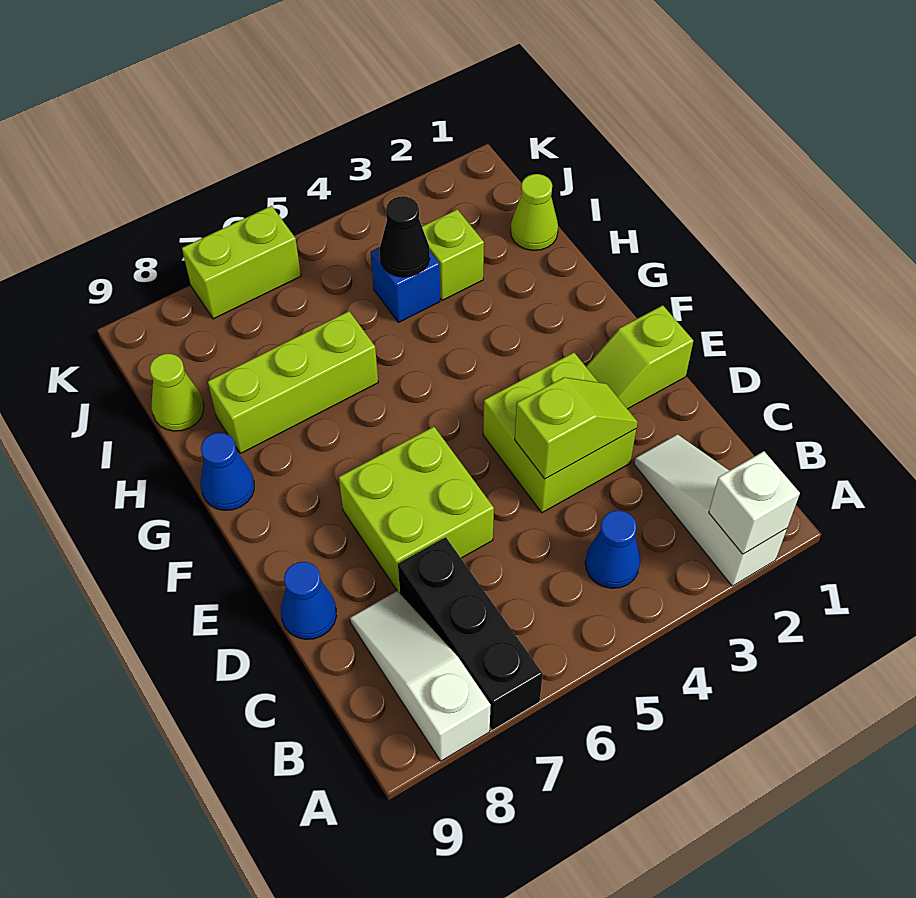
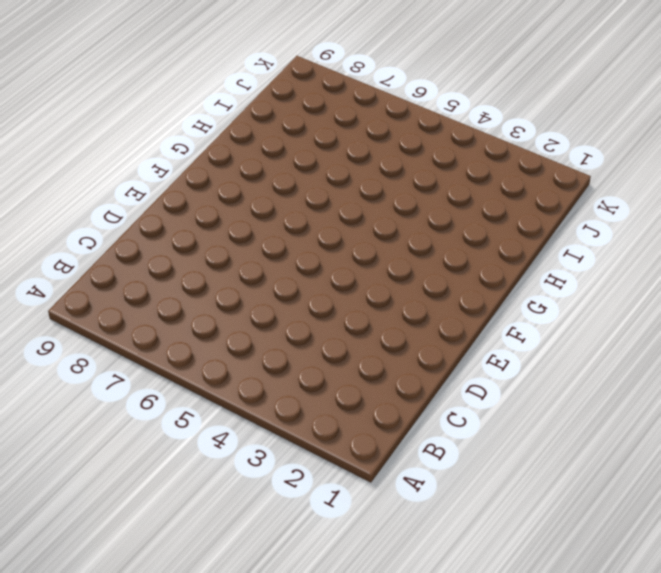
none -> white slope A2:C2 level 1 top A
none -> black brick A7:C7 level 1
none -> white slope A8:C8 level 1 top A

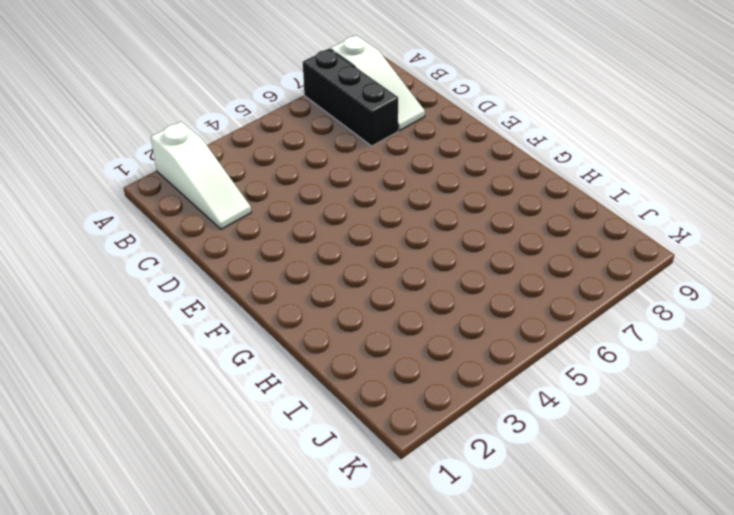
none -> blue cone B4 level 1
none -> lime brick D3:E4 level 1
none -> lime brick D6:E7 level 1

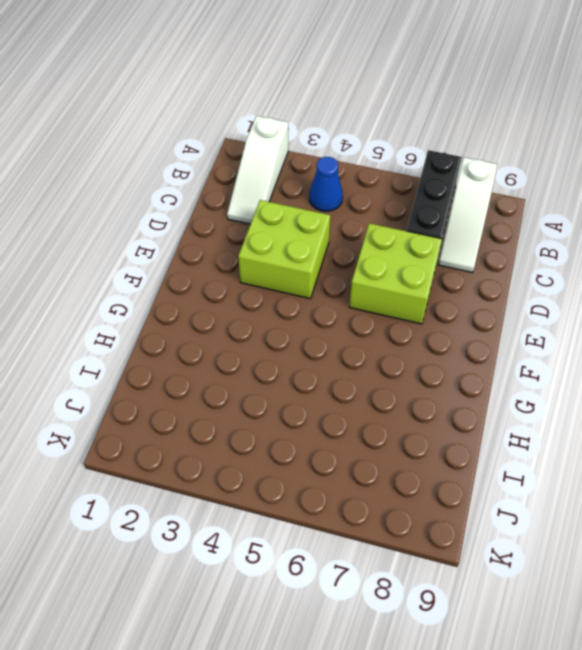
none -> blue cone D9 level 1
none -> lime slope E1:E2 level 1 top 1
none -> blue cone G9 level 1

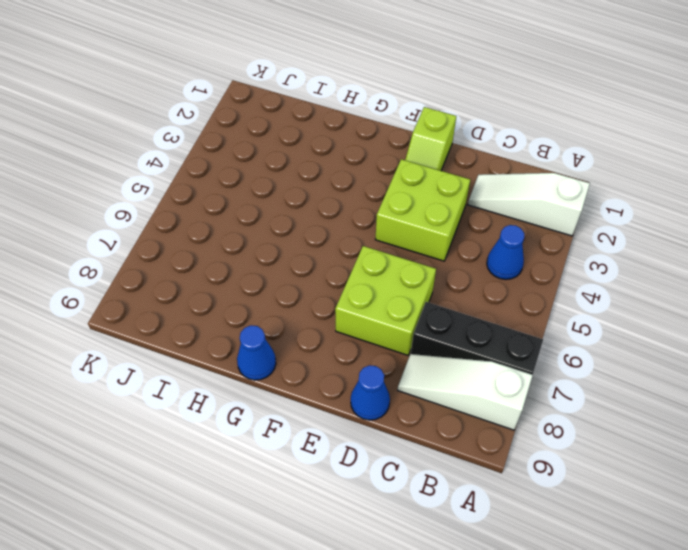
none -> lime brick H6:H8 level 1
none -> lime cone I1 level 1
none -> lime brick I3 level 1

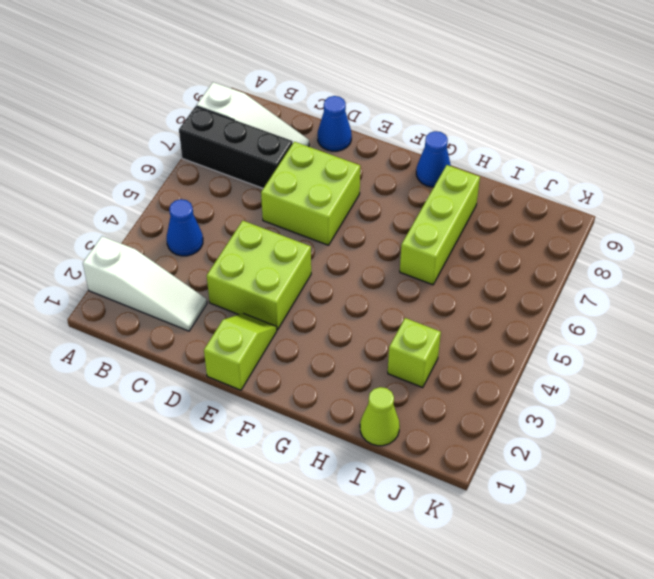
none -> blue brick I4 level 1
none -> lime cone I9 level 1
none -> lime brick K6:K7 level 1

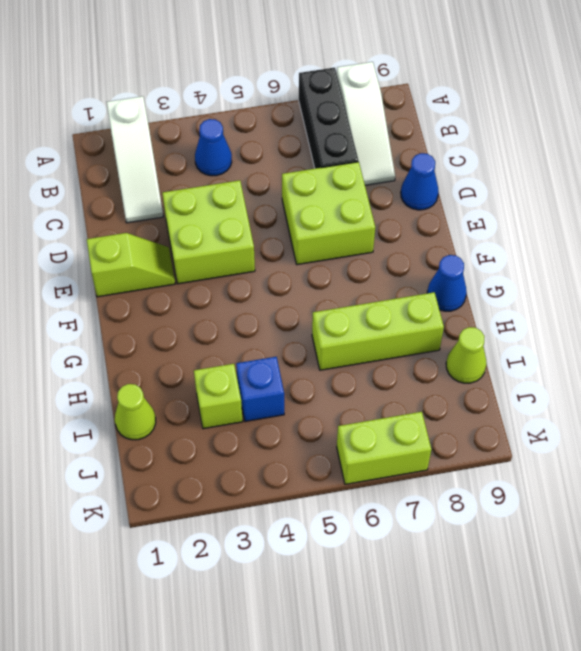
none -> white brick A2 level 2
none -> lime slope D3:D4 level 2 top 4
none -> black cone I4 level 2

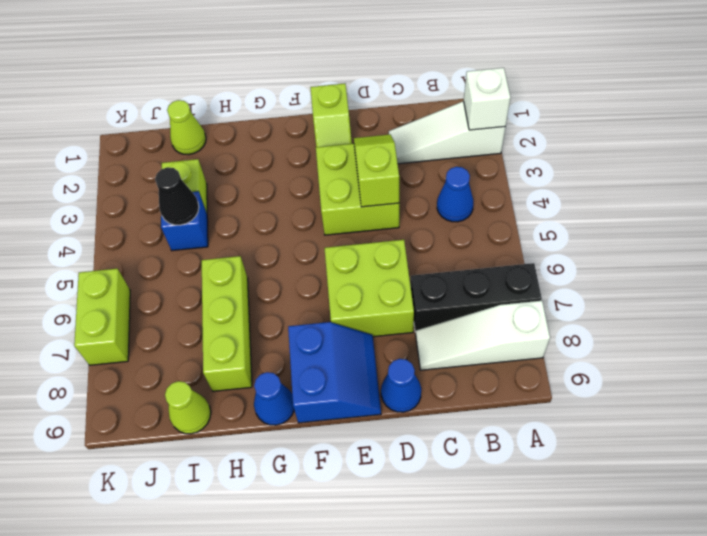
blue slope E8:F9 level 1 top F -> none

